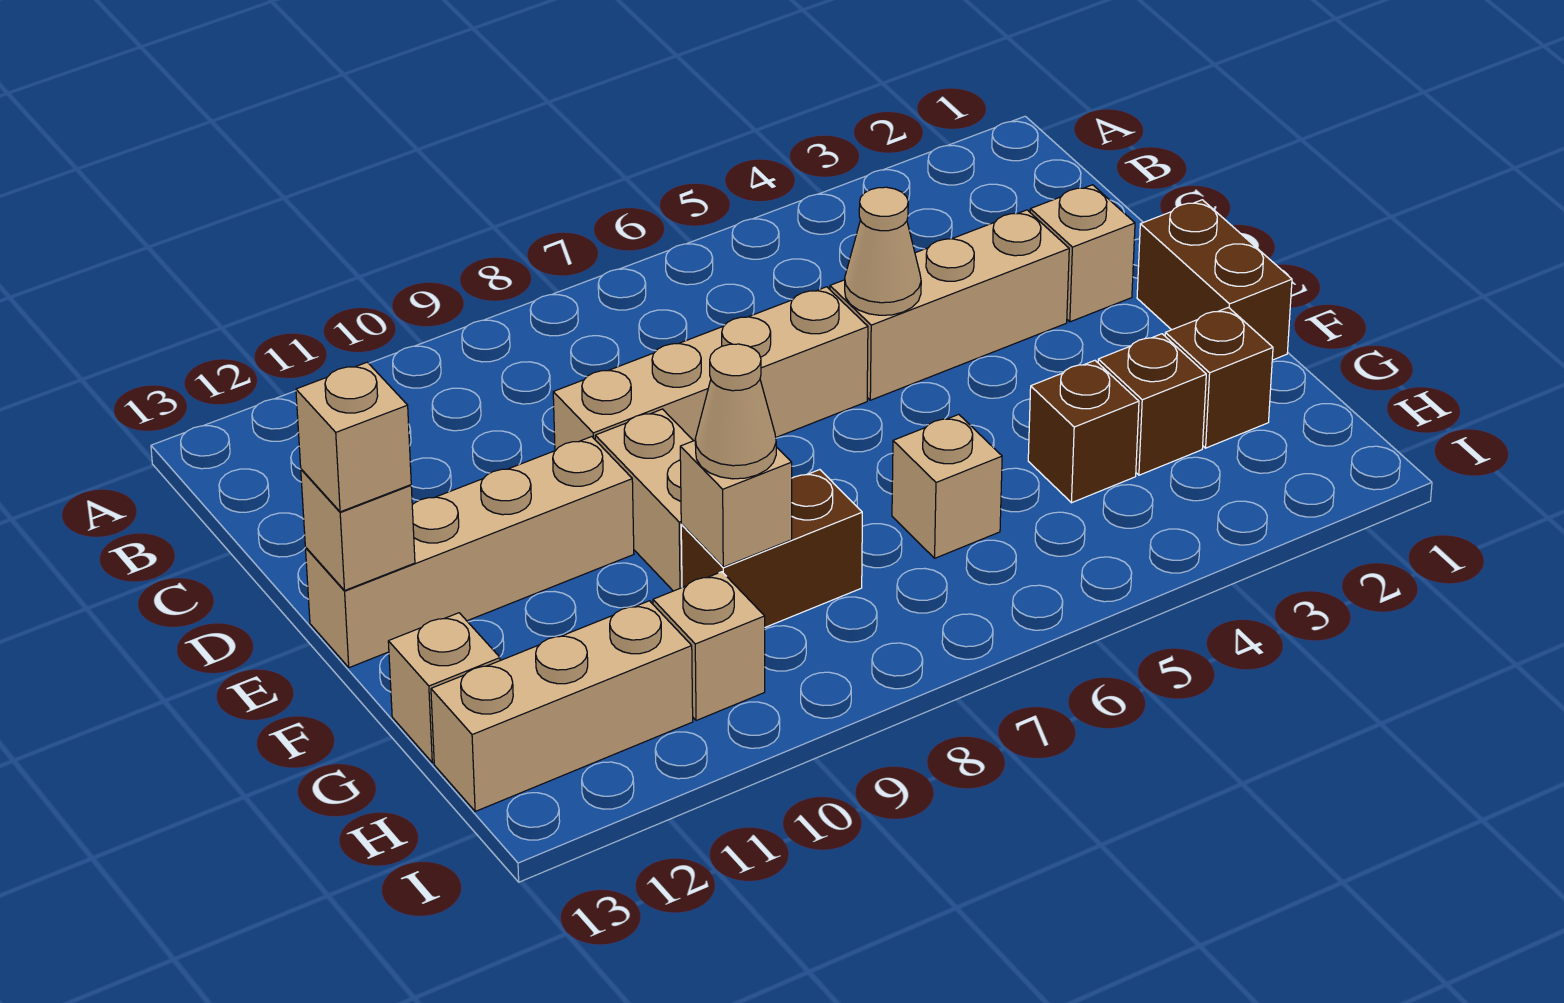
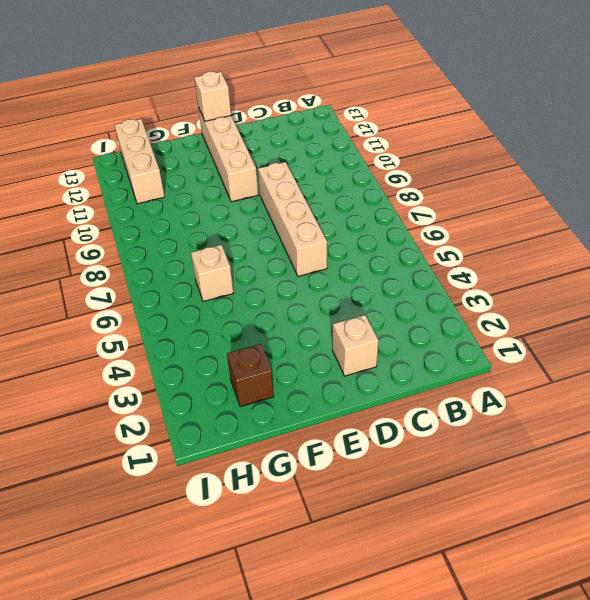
none -> tan brick D3:D5 level 1
none -> brown brick E1:F1 level 1
none -> tan brick E9:F9 level 1

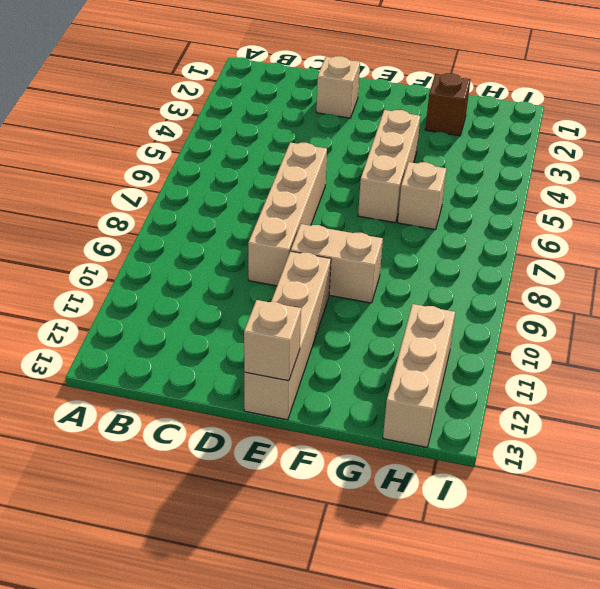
tan brick F4:F6 level 1 -> tan brick D3:D5 level 1
none -> brown brick E1:F1 level 1
none -> brown brick G3 level 1
none -> brown brick G4 level 1

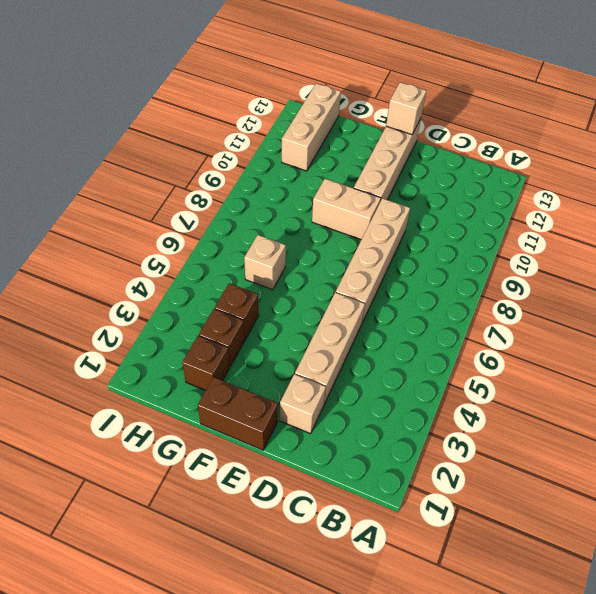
none -> brown brick G8:G9 level 1
none -> tan brick G13 level 1
none -> tan brick H10 level 1

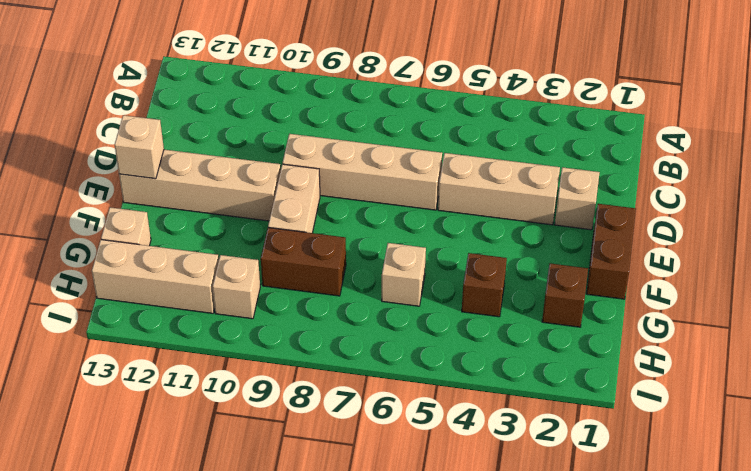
none -> brown brick G3 level 1
none -> tan cone D5 level 2
none -> tan brick G9 level 2

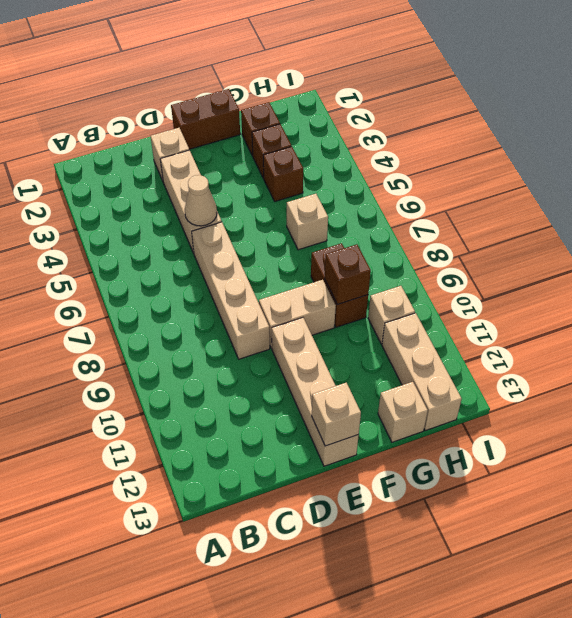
brown brick G9 level 2 -> tan brick G9 level 2
none -> tan brick E13 level 3
none -> tan cone G9 level 3

